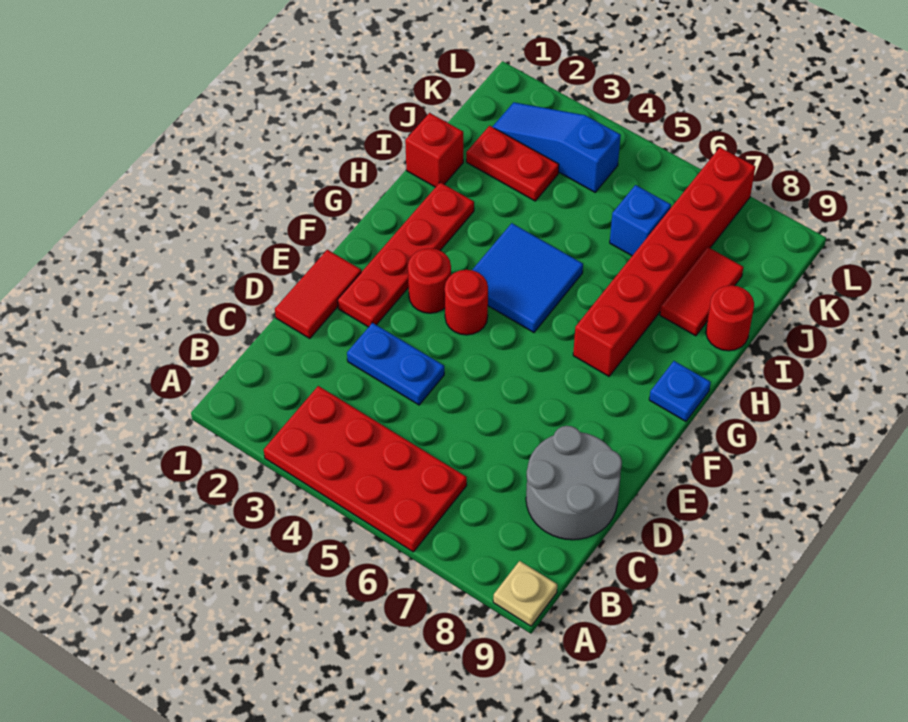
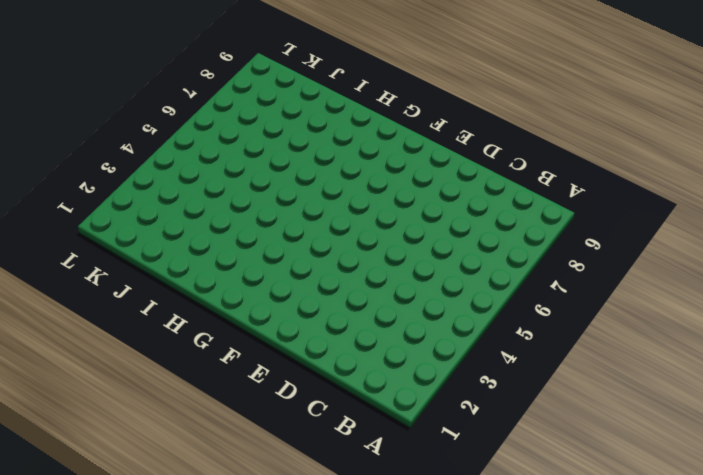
none -> red plate A3:B6 level 1
none -> tan plate A9 level 1
none -> grey round brick C8:D9 level 1

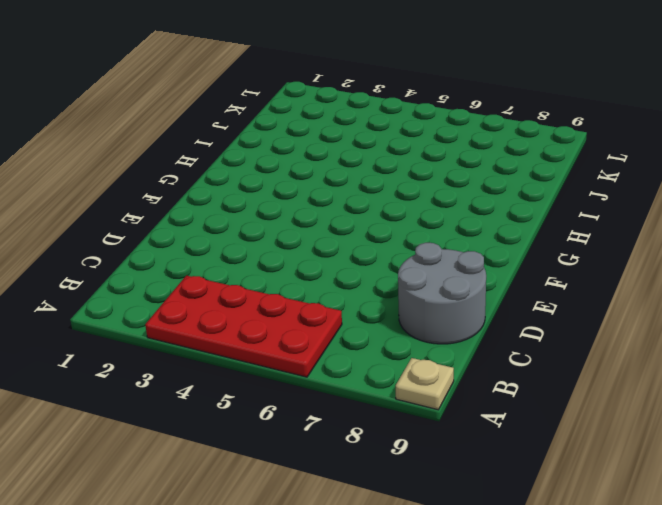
none -> red tile D1:E1 level 1
none -> blue plate D3:D4 level 1
none -> red plate E2:H2 level 1

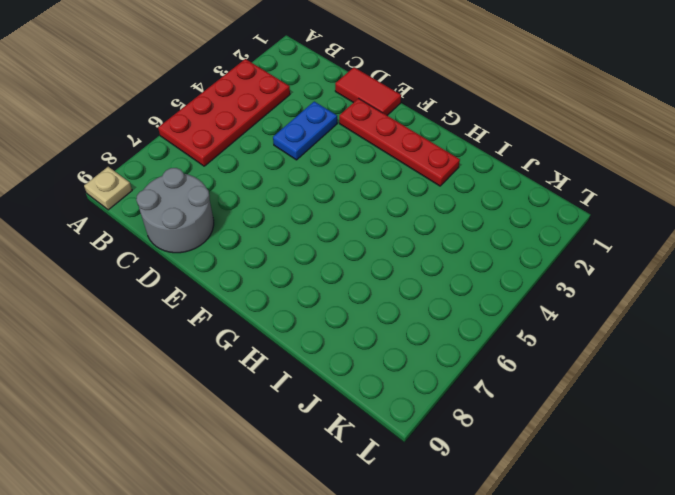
none -> red round brick F3 level 1
none -> red round brick F4 level 1
none -> blue tile G4:H5 level 1

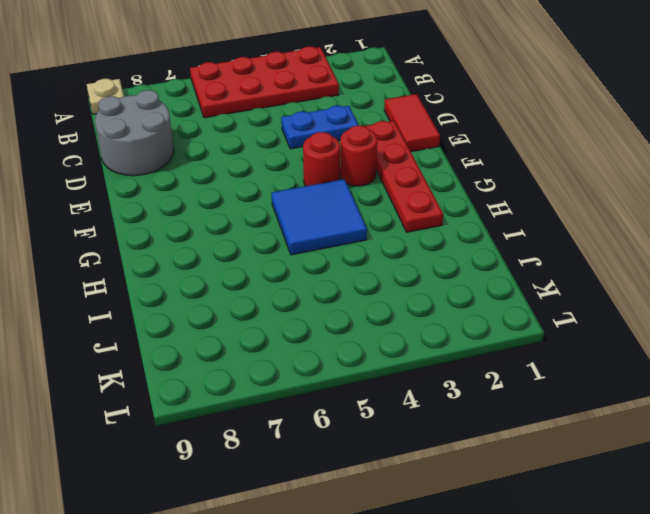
none -> red brick G7:L7 level 1
none -> blue plate G9 level 1
none -> red brick I1 level 1

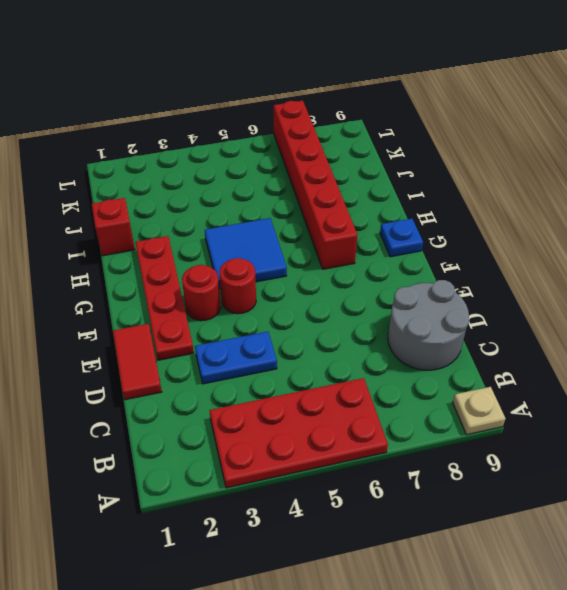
none -> red tile I8:J8 level 1
none -> red round brick I9 level 1
none -> red plate J2:J3 level 1

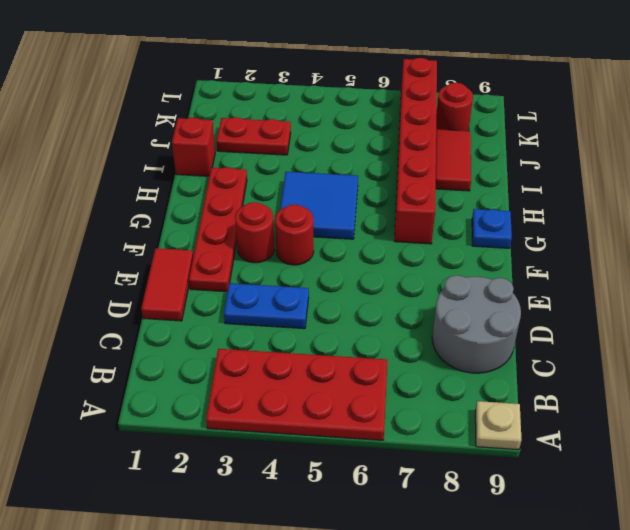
red round brick K8 level 1 -> red round brick I9 level 1
none -> blue brick J6 level 1
none -> blue slope K2:K4 level 1 top 4

